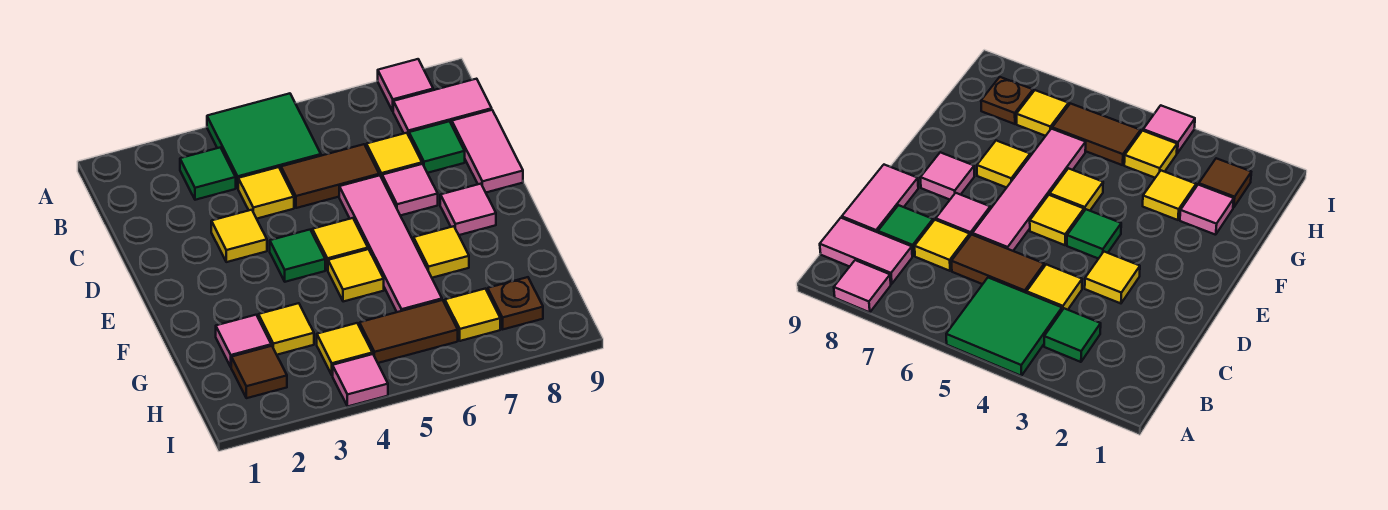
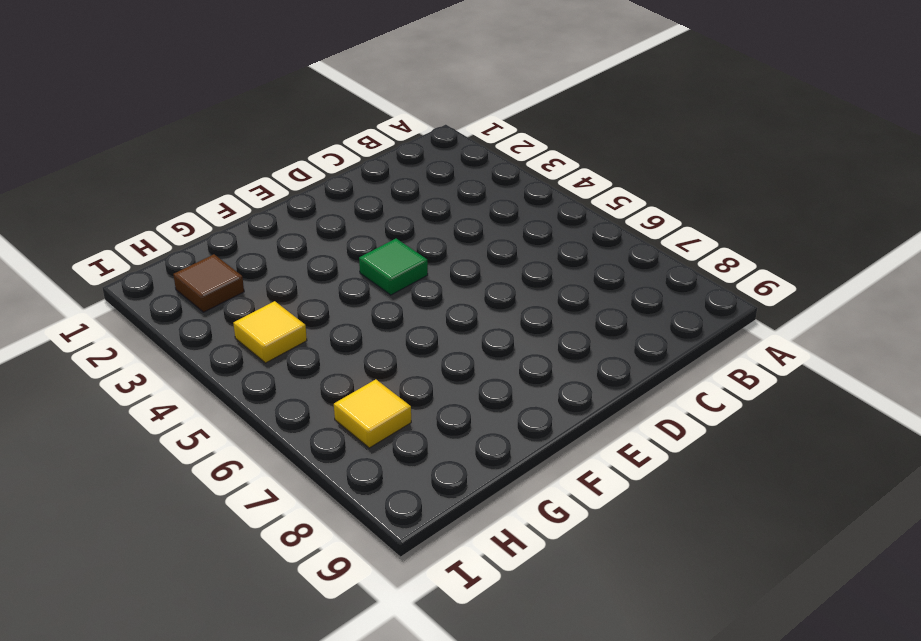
none -> green tile A4:B5 level 1
none -> pink tile A8 level 1
none -> green tile B3 level 1

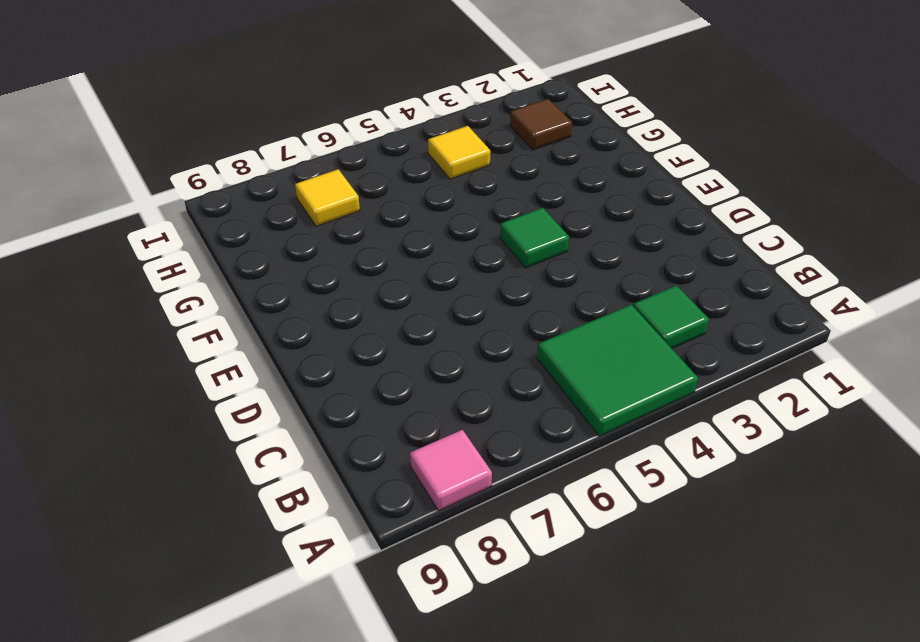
none -> pink tile B8:B9 level 1
none -> yellow tile C4 level 1
none -> brown tile C5:C6 level 1

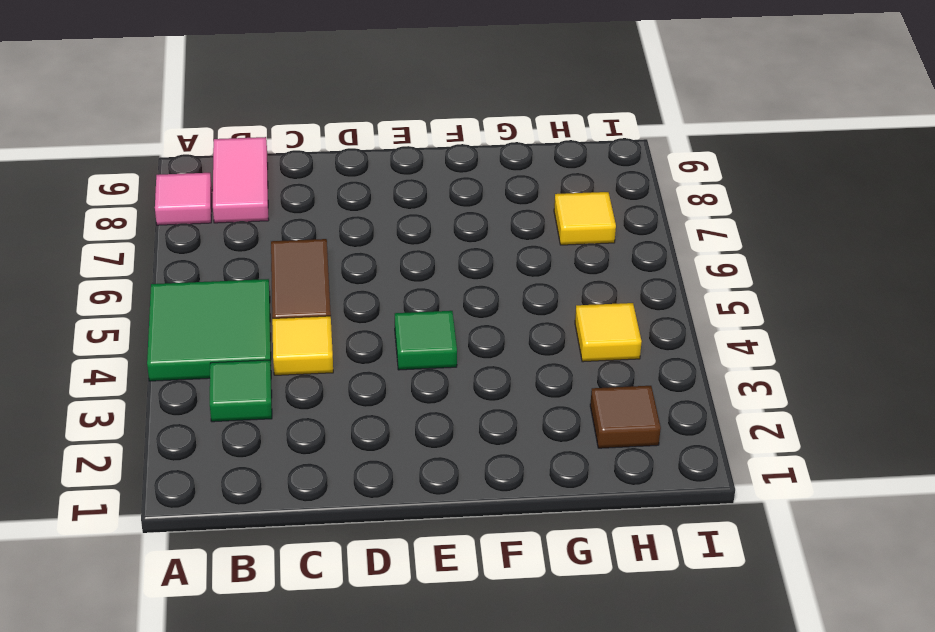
none -> yellow tile C7 level 1
none -> green tile C8 level 1
none -> pink tile C9:D9 level 1

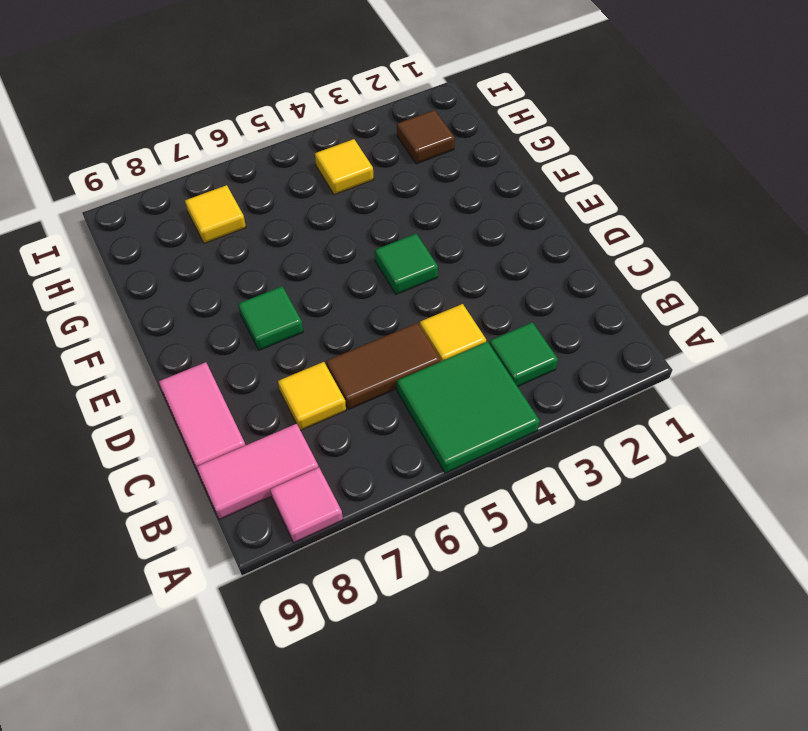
green tile E7 level 1 -> green tile C8 level 1
none -> yellow tile D3 level 1
none -> pink tile D6:G6 level 1
none -> pink tile D7 level 1

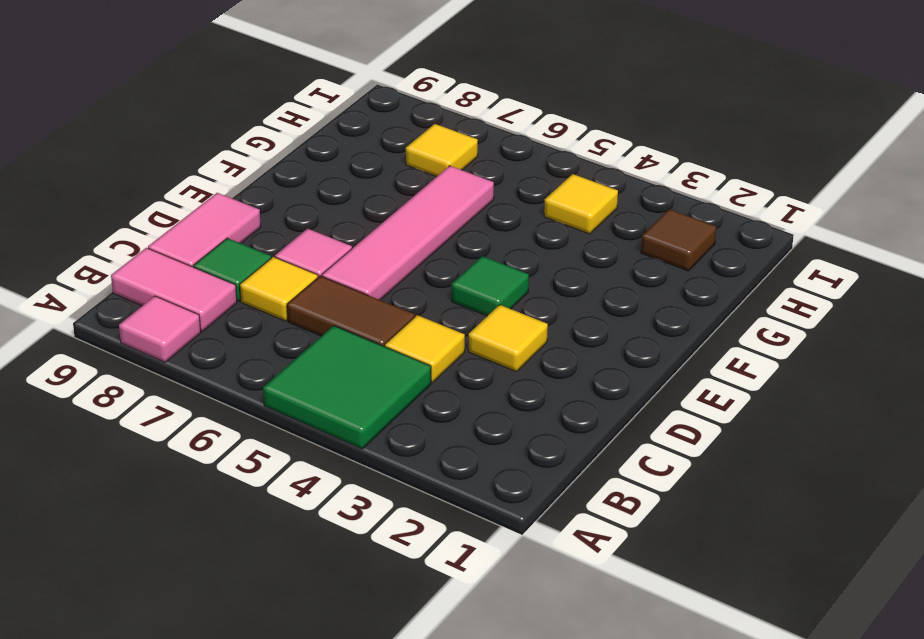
none -> green tile B3 level 1
none -> yellow tile E5 level 1
none -> pink tile E8 level 1

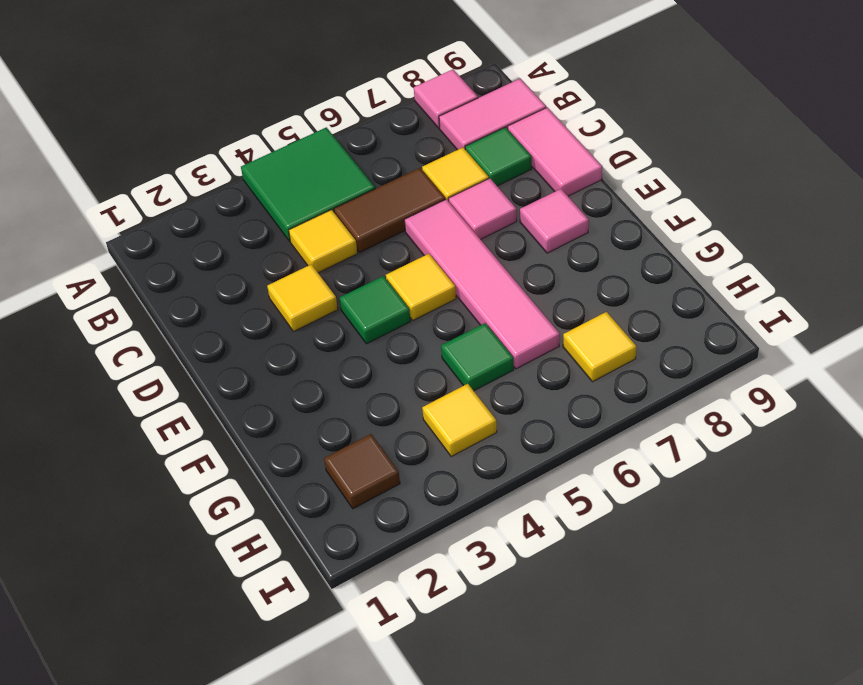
green tile G5 level 1 -> green tile B3 level 1
none -> yellow tile F5 level 1
none -> yellow tile F7 level 1
none -> pink tile G2 level 1

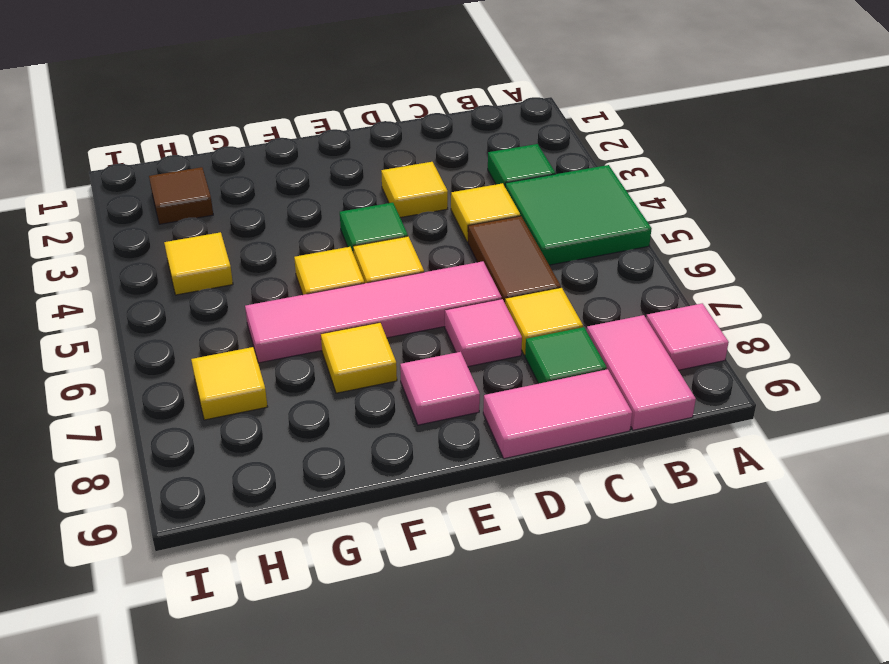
none -> pink tile G2 level 1
none -> yellow tile G3 level 1
none -> brown tile H5:H6 level 1

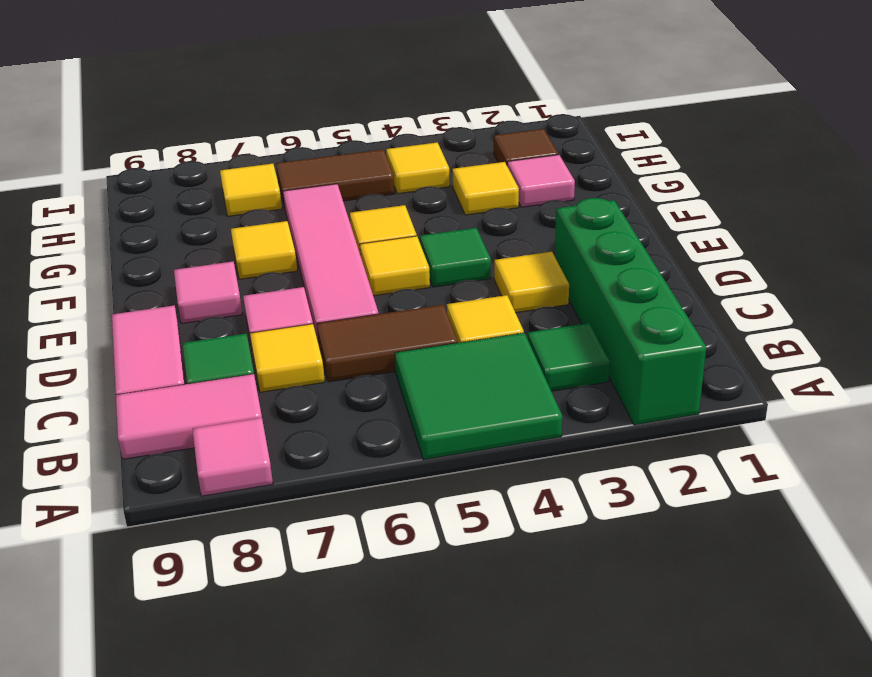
green brick A2:D2 level 1 -> none
none -> brown plate H8 level 1
none -> pink tile I4 level 1

